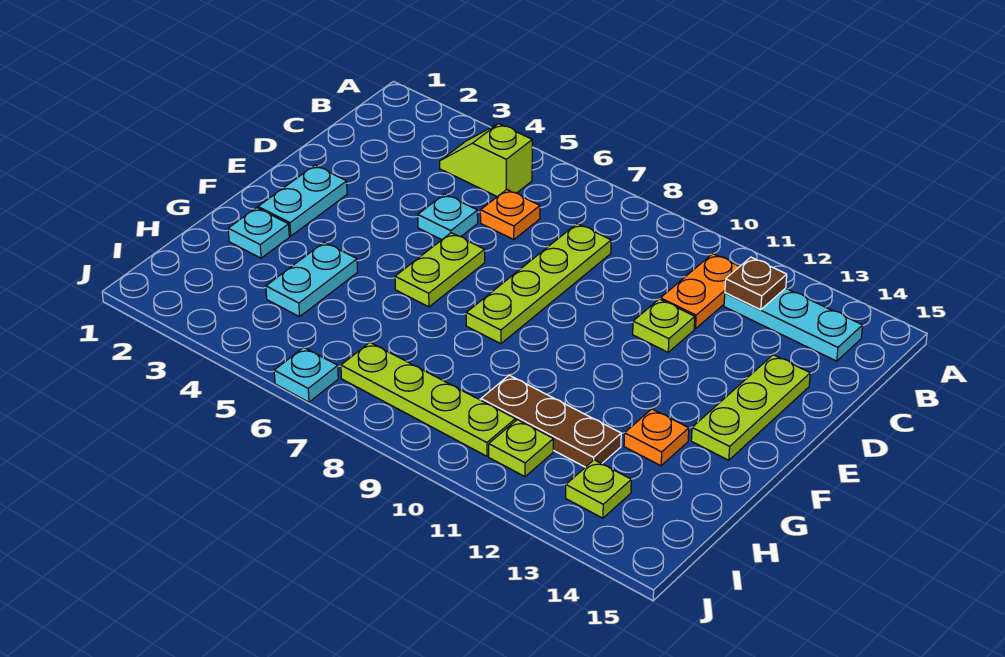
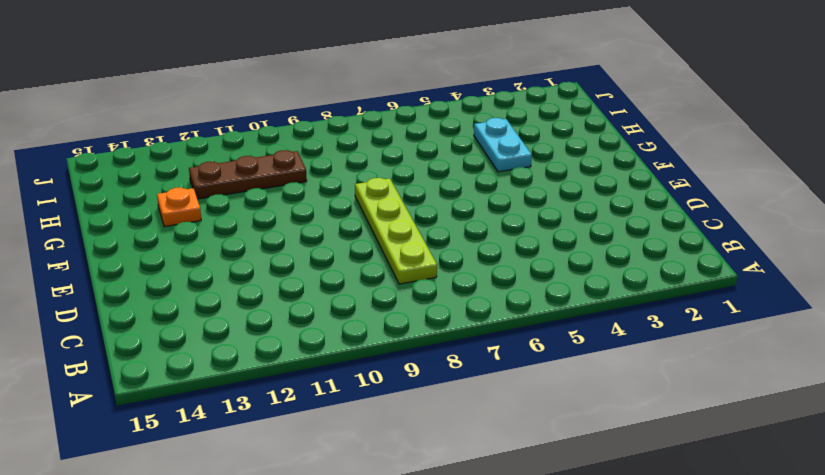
none -> lime slope B4:B5 level 1 top 5
none -> orange plate B11:C11 level 1
none -> cyan plate B12:B14 level 1

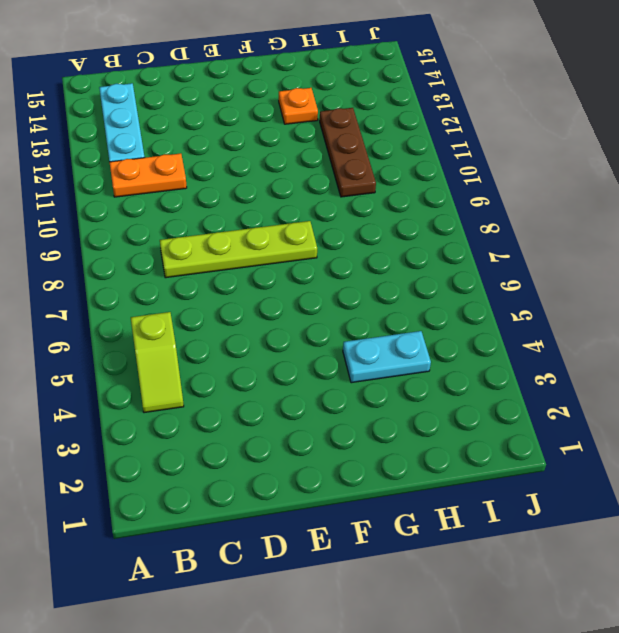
none -> orange plate C6 level 1
none -> cyan plate D5 level 1
none -> lime plate D11 level 1

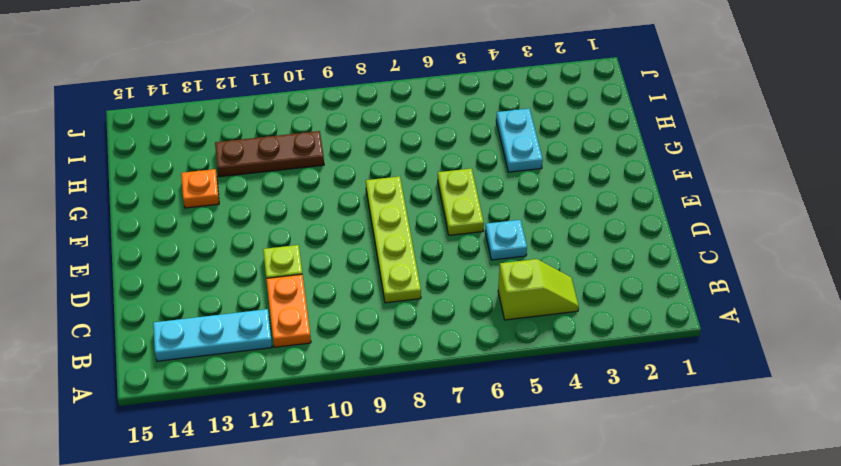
none -> orange plate C6 level 1
none -> lime plate D14:F14 level 1
none -> cyan plate E2:F2 level 1

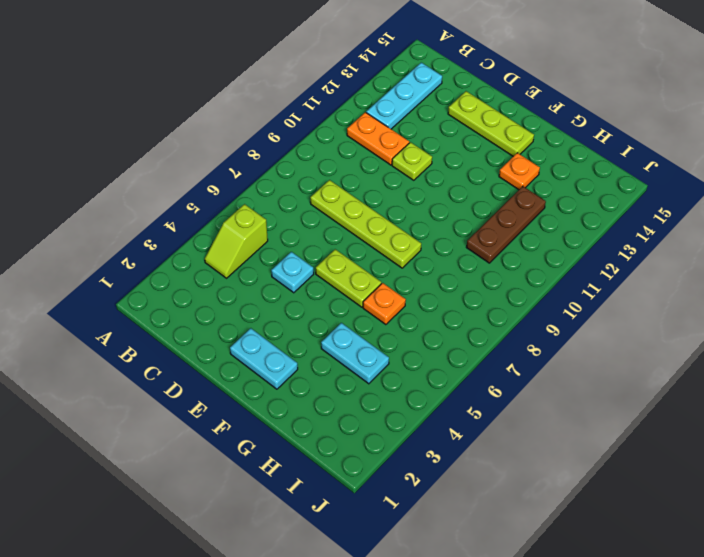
orange plate G6 level 1 -> orange plate C6 level 1
none -> cyan plate G2 level 1
none -> lime plate I7:I10 level 1
none -> lime plate I11 level 1

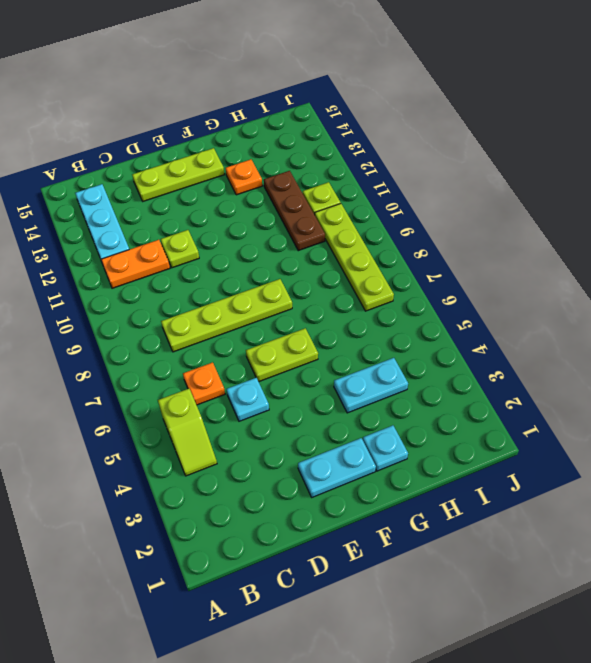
none -> lime plate I13 level 1
none -> cyan plate J6 level 1
none -> brown plate B12 level 2

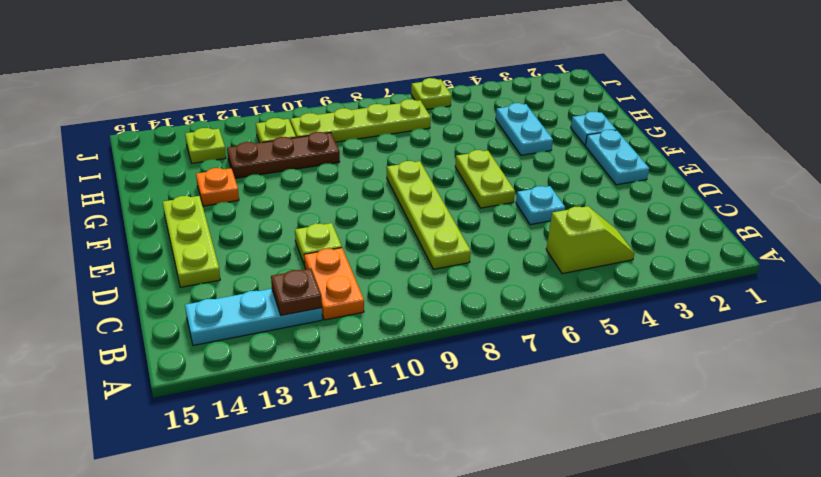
lime plate J6 level 1 -> cyan plate J6 level 1
none -> orange plate C6 level 1

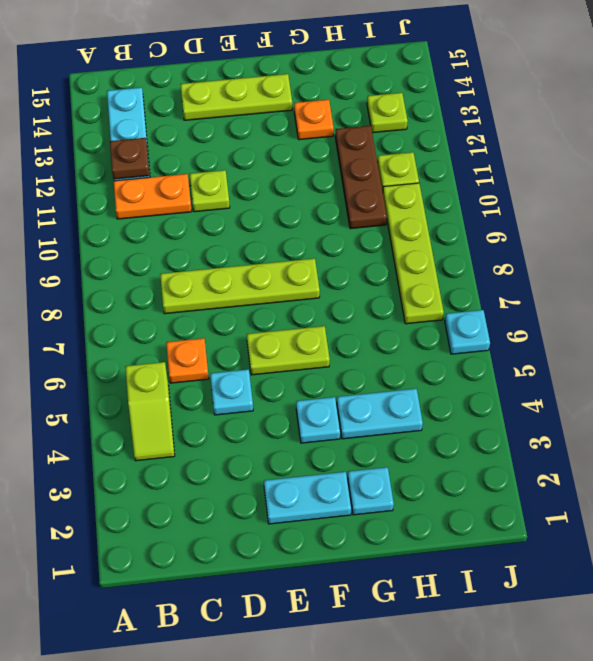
cyan plate F4 level 1 -> none

